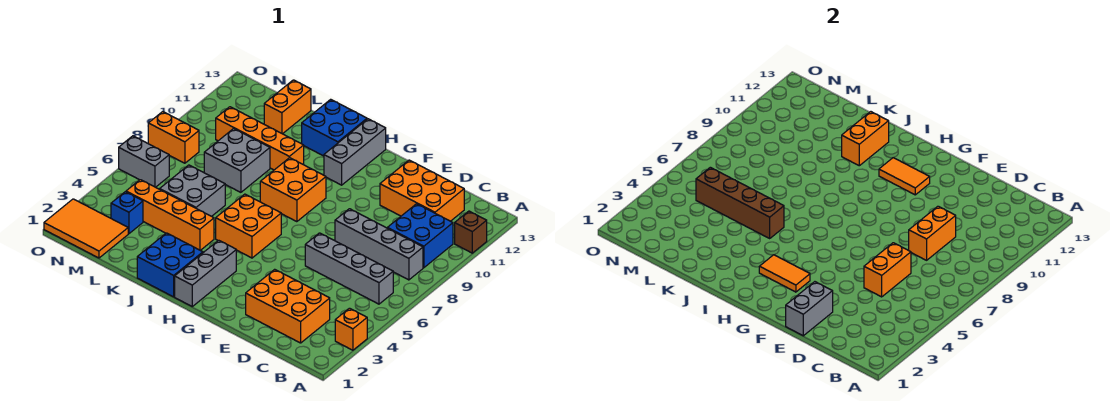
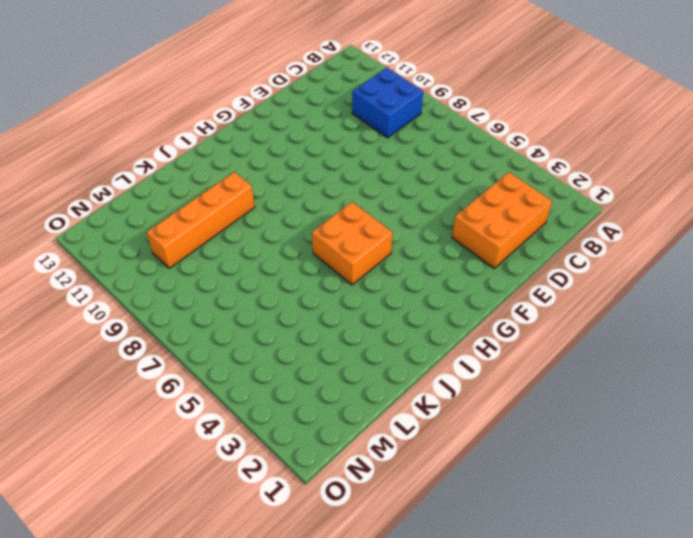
none -> orange brick A3 level 1
none -> brown brick A11 level 1
none -> grey brick B6:E6 level 1

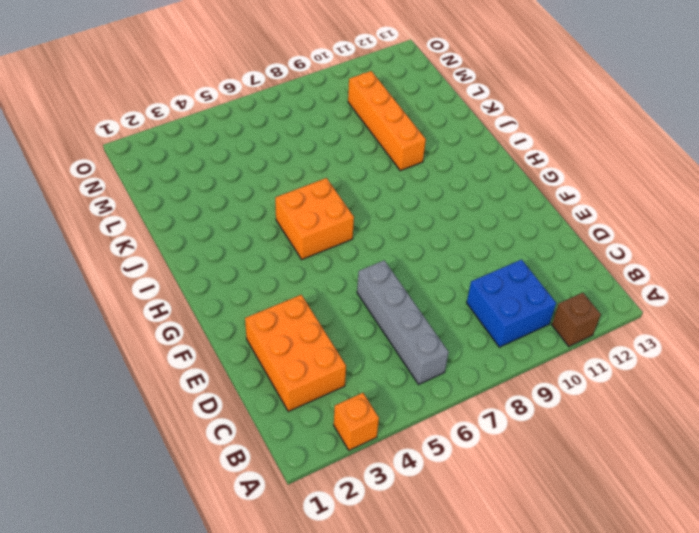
none -> grey brick B8:E8 level 1
none -> orange brick C11:E12 level 1
none -> grey brick H1:H3 level 1

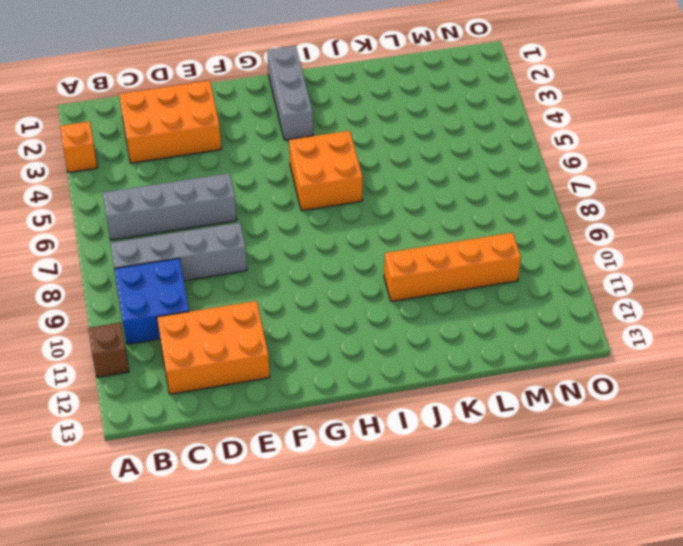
none -> orange brick H8:I9 level 1
none -> grey brick H11:H13 level 1
none -> blue brick I1:J2 level 1

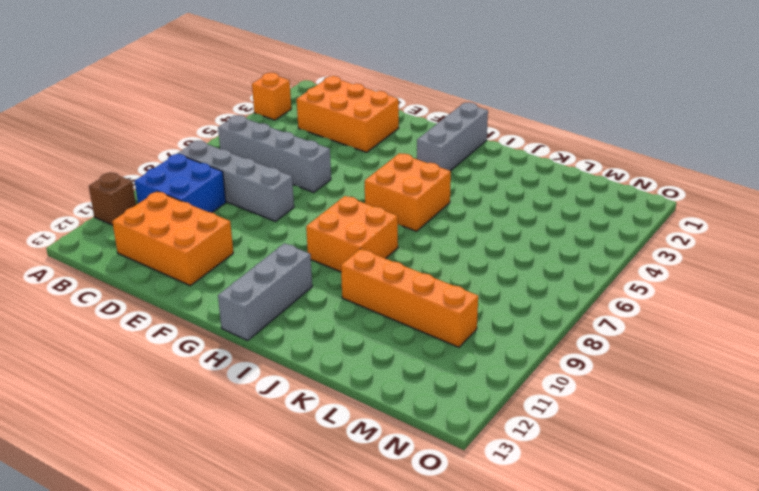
none -> blue brick I1:J2 level 1
none -> blue brick I12:J13 level 1
none -> orange brick J4:M4 level 1

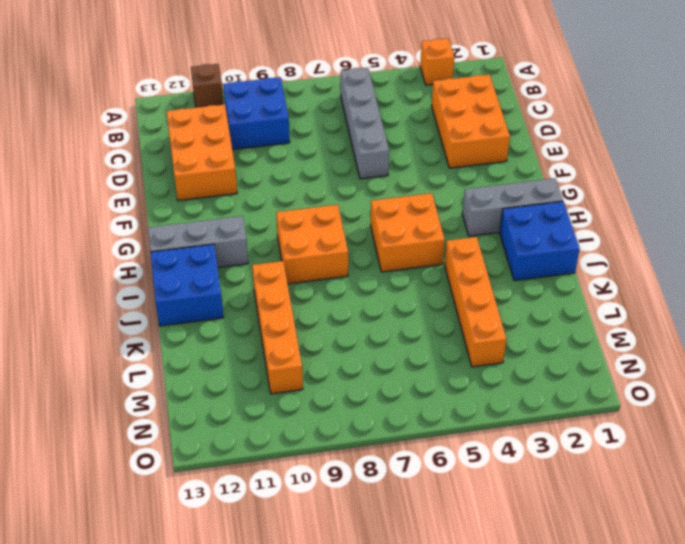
none -> grey brick B8:E8 level 1
none -> grey brick K5:L6 level 1
none -> grey brick K8:L9 level 1

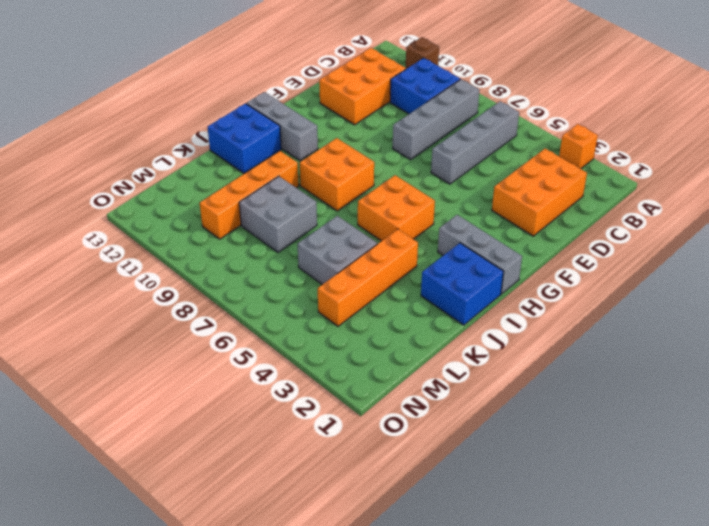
none -> orange brick L12:L13 level 1
none -> orange tile M1:O2 level 1
none -> blue brick M3 level 1

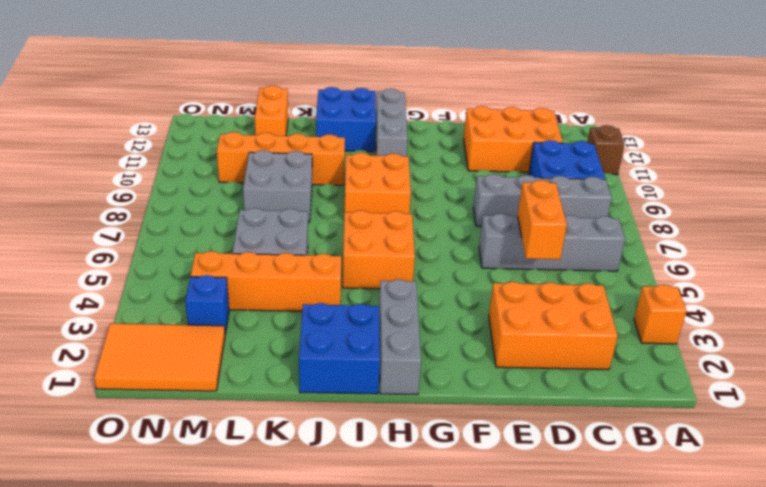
none -> grey brick N6:O6 level 1
none -> orange brick N8:O8 level 1
none -> orange brick D8:D9 level 2

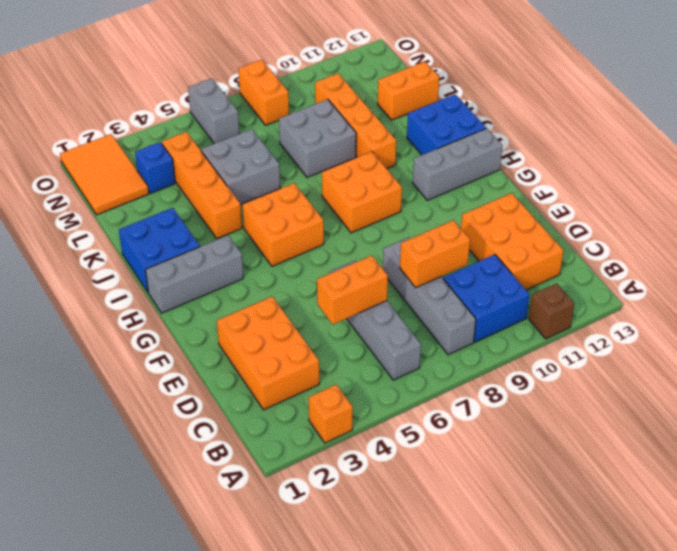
none -> grey brick E1:E2 level 2
none -> orange tile G3:H3 level 2
none -> orange tile G11:H11 level 2

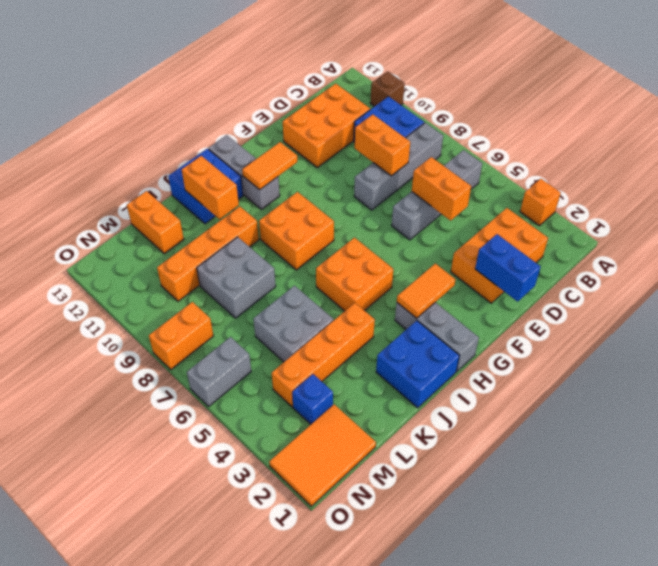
blue brick E1:E2 level 2 -> grey brick E1:E2 level 2
none -> brown brick J5:M5 level 2

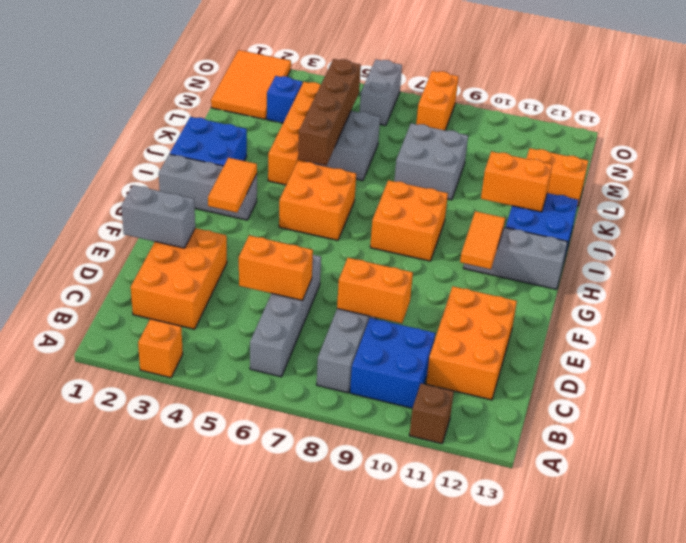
none -> orange brick J10:M10 level 1

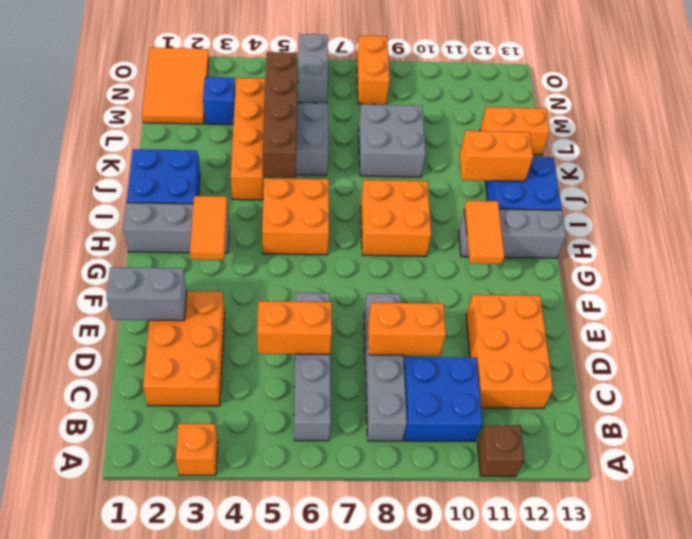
none -> orange brick J10:M10 level 1

